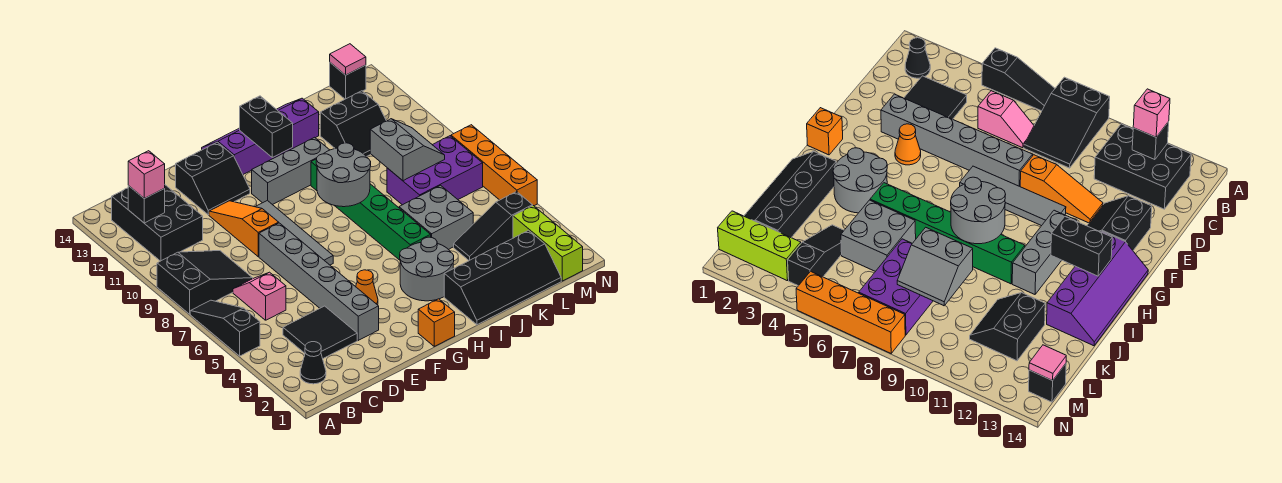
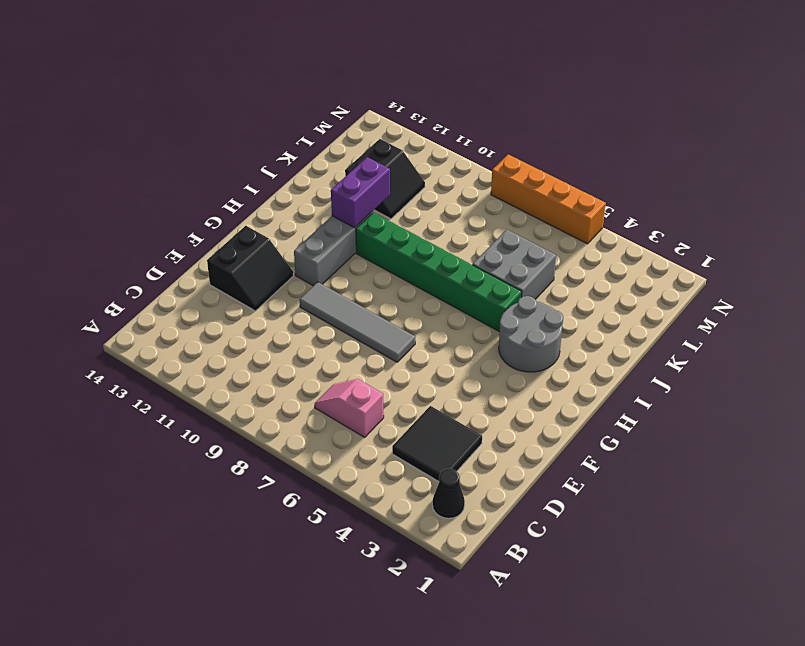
purple brick I11:J11 level 2 -> none
none -> black slope A5:A7 level 1 top 5
none -> black slope A8:C9 level 1 top A
none -> black brick B11:C13 level 1
none -> grey brick E3:E8 level 1

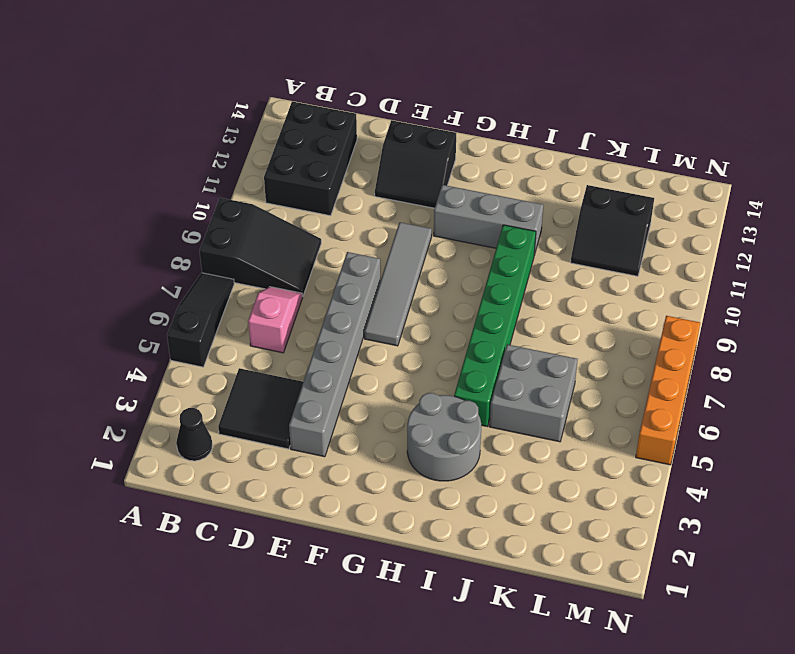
none -> orange slope E9:E11 level 1 top 9
none -> orange cone F4 level 1
none -> orange brick G1 level 1
none -> purple slope G13:J14 level 1 top 13

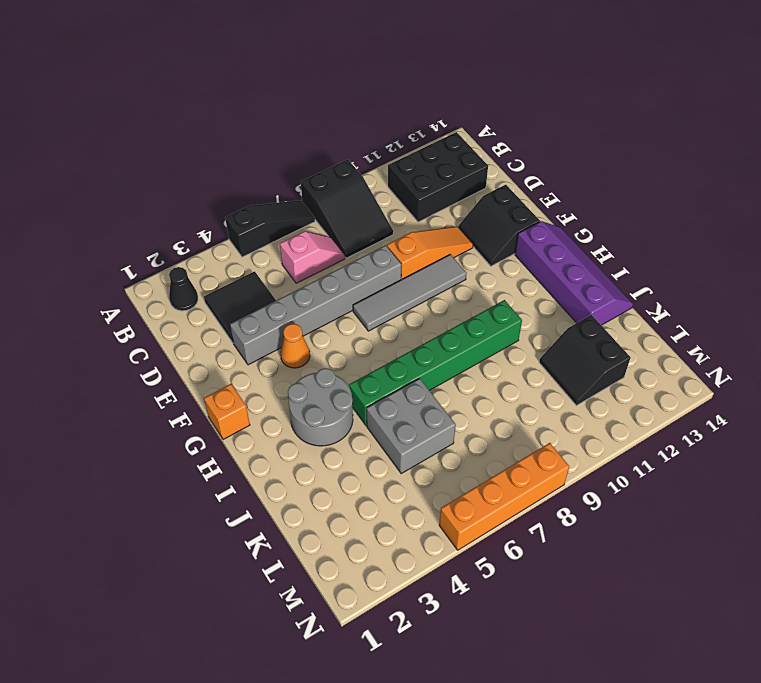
none -> grey brick G11:I11 level 1
none -> black slope I1:L2 level 1 top 2
none -> black slope K4:M4 level 1 top M
none -> purple brick K7:M8 level 1

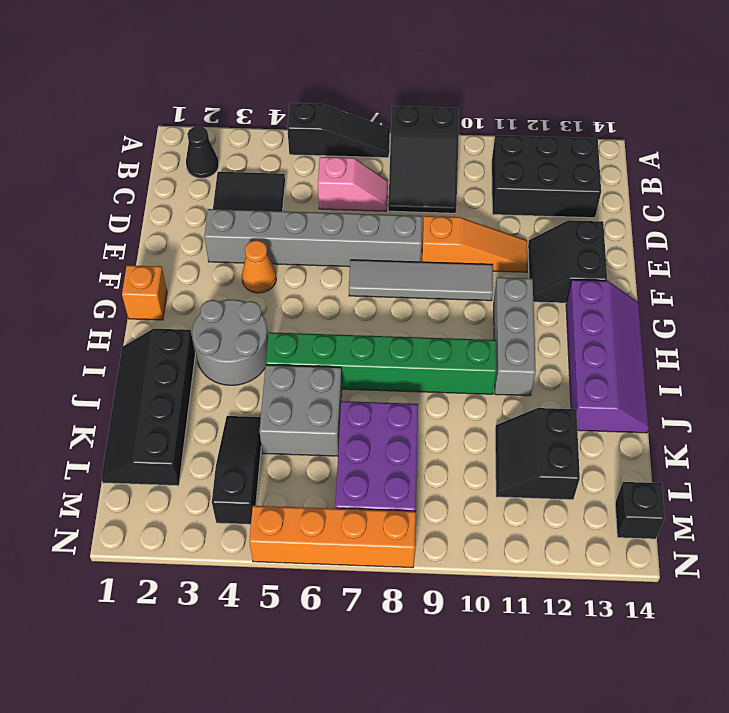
none -> lime brick M1:M3 level 1
none -> black brick B12 level 2
none -> grey round brick H8:I9 level 2
none -> black brick H12:H13 level 2

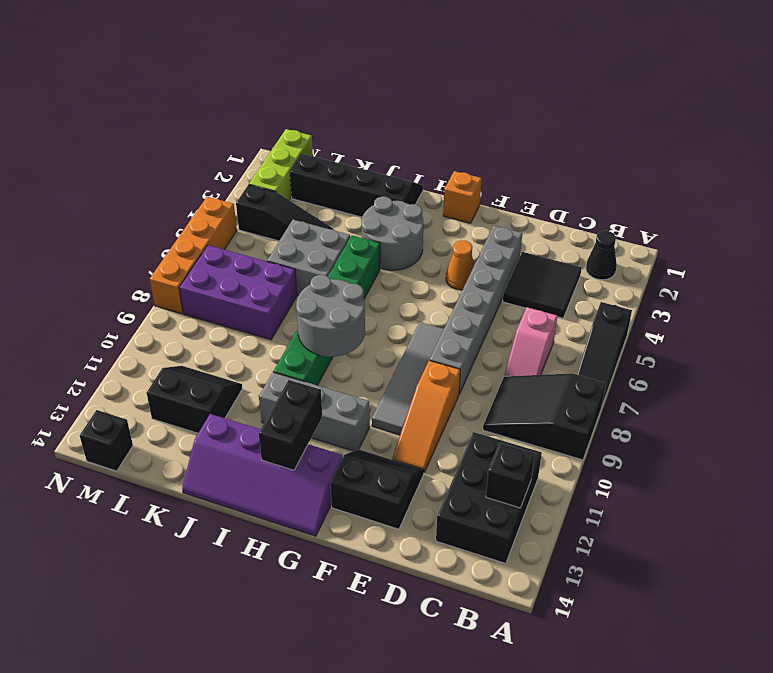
none -> grey slope K8:L9 level 2 top K
none -> pink tile M14 level 2
none -> pink brick B12 level 3

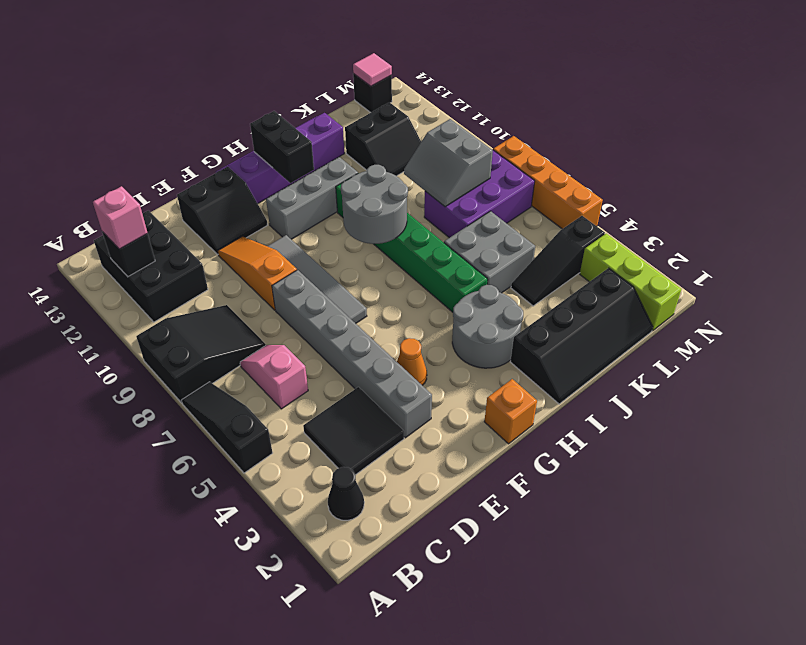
grey slope K8:L9 level 2 top L -> grey slope K8:L9 level 2 top K

